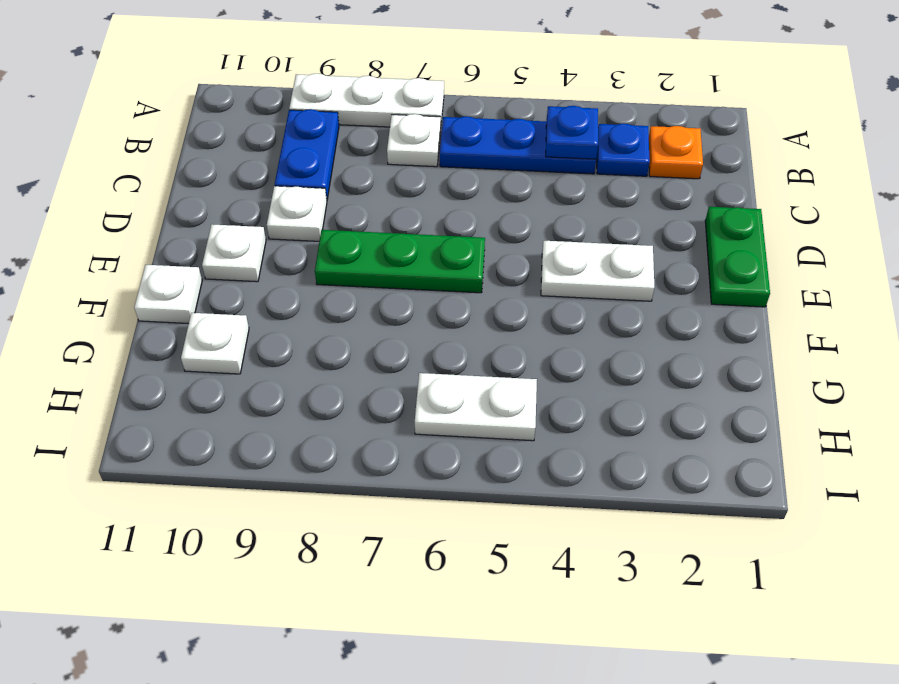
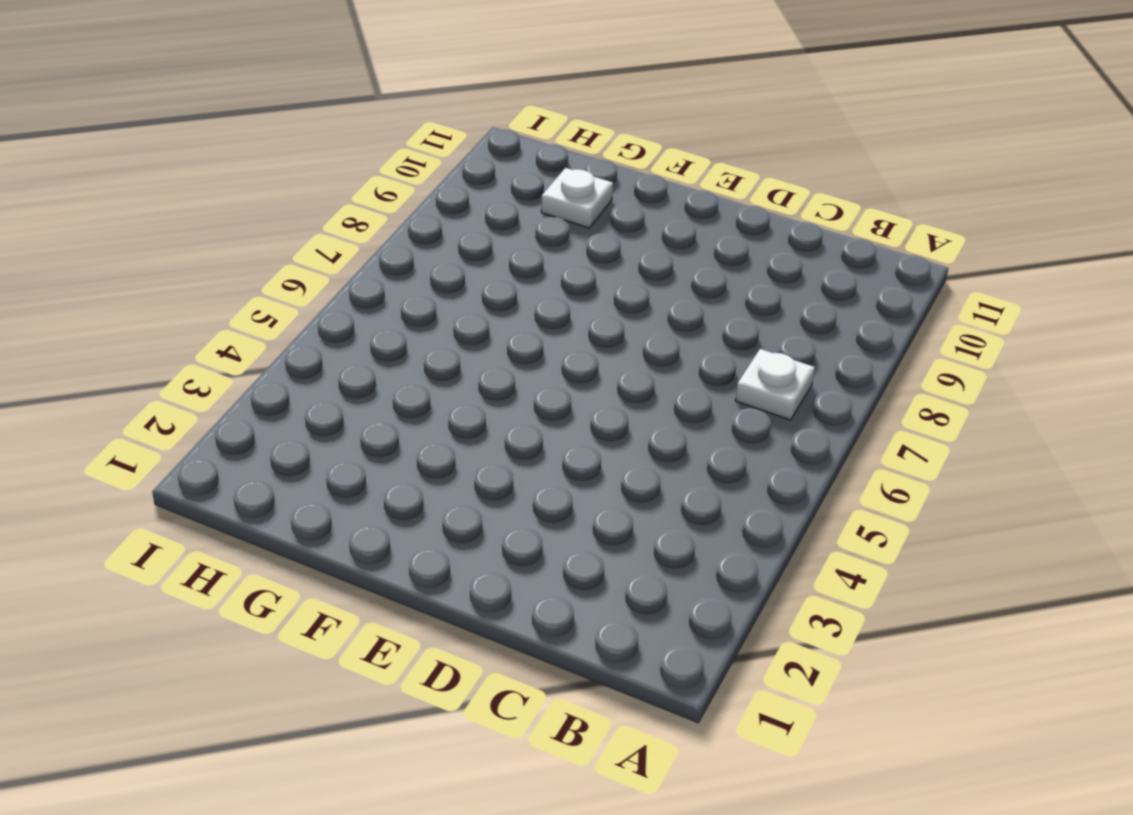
none -> white plate A7:A9 level 1
none -> orange plate B2 level 1
none -> blue plate B3 level 1

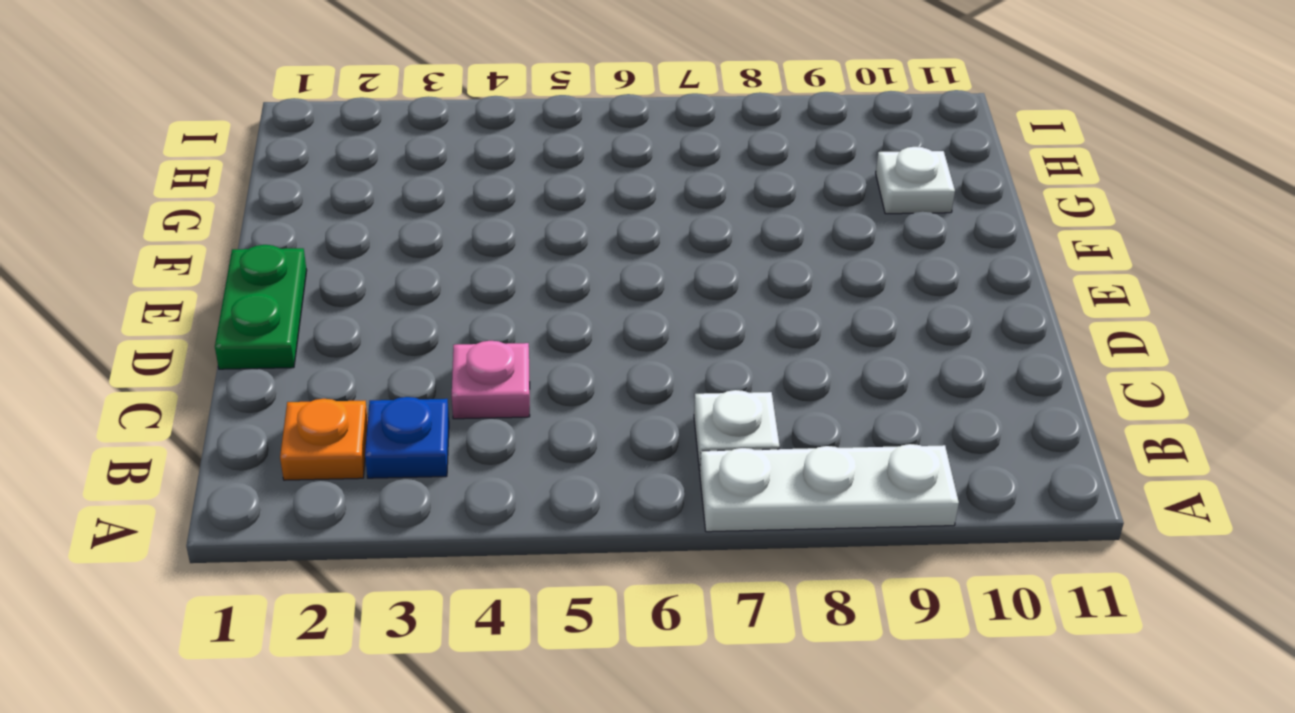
pink plate C4 level 1 -> none
none -> blue plate B4:B6 level 1
none -> blue plate B9:C9 level 1
none -> white plate D9 level 1

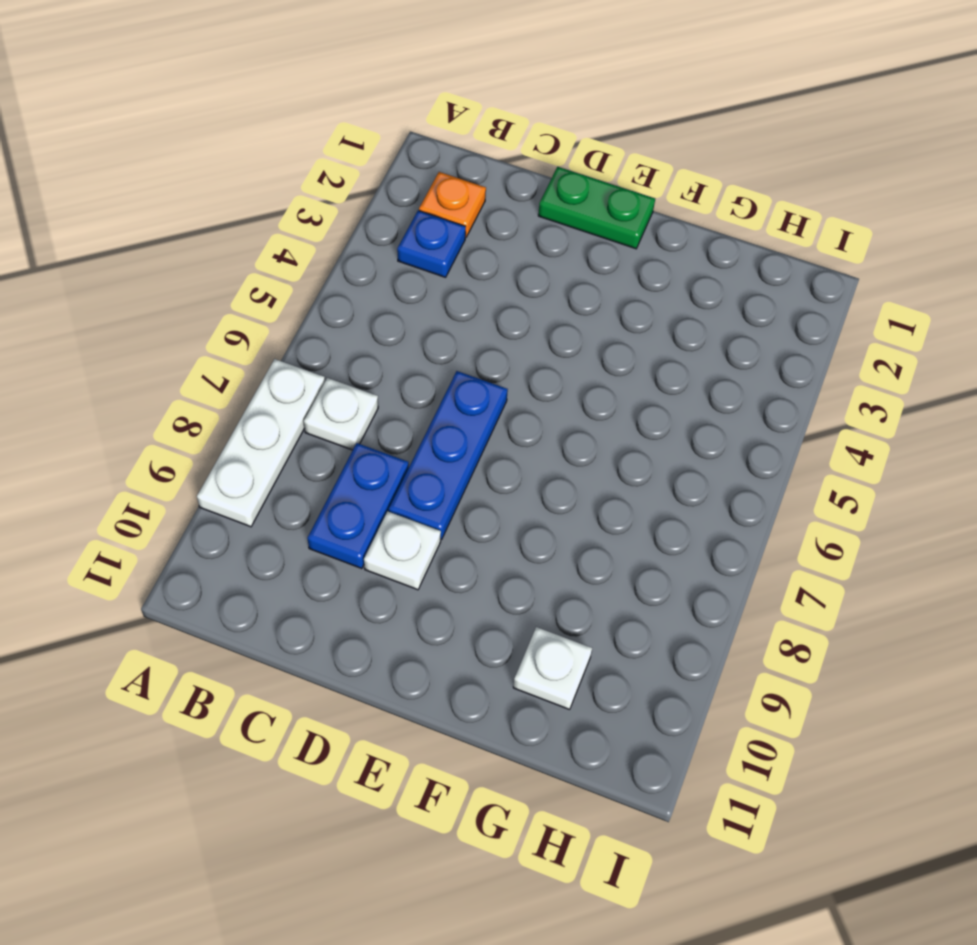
blue plate C8:C9 level 1 -> blue plate B9:C9 level 1
blue plate D6:D8 level 1 -> blue plate B4:B6 level 1
none -> white plate E3:E4 level 1
none -> green plate E6:E8 level 1
none -> white plate E10 level 1

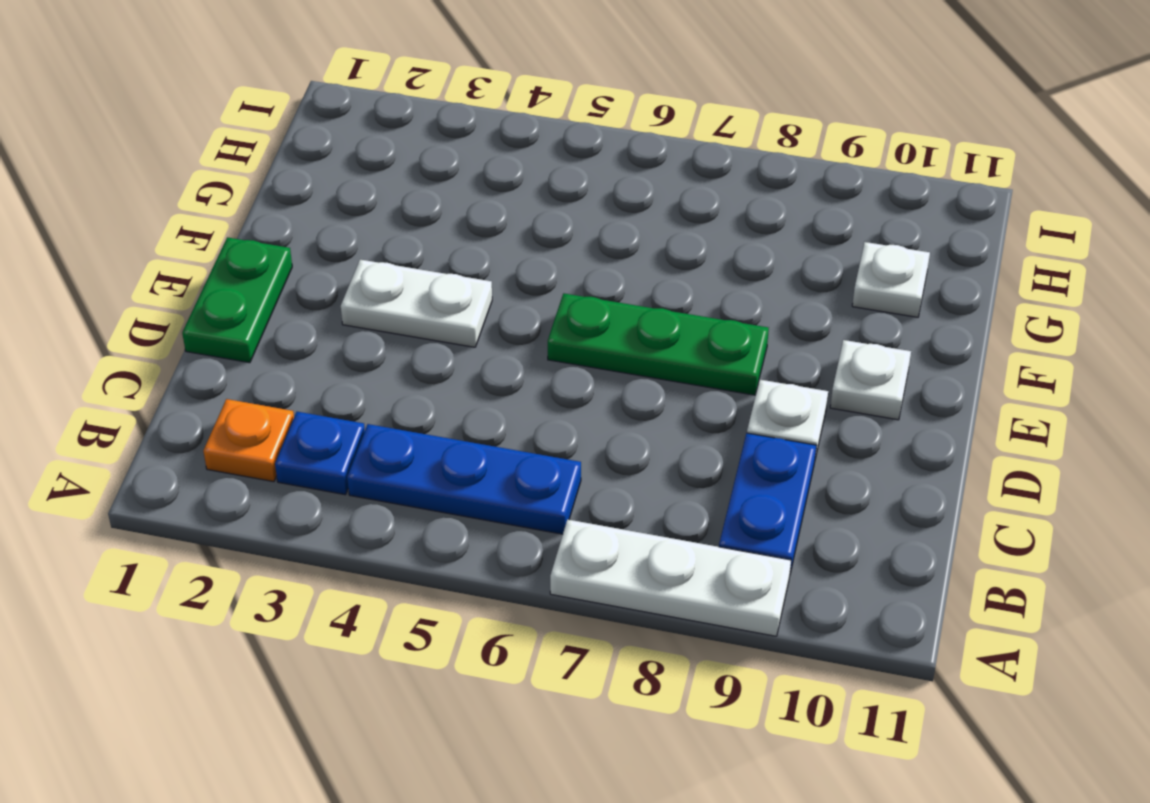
none -> white plate B7 level 1
none -> white plate F11 level 1
none -> white plate H5:H6 level 1

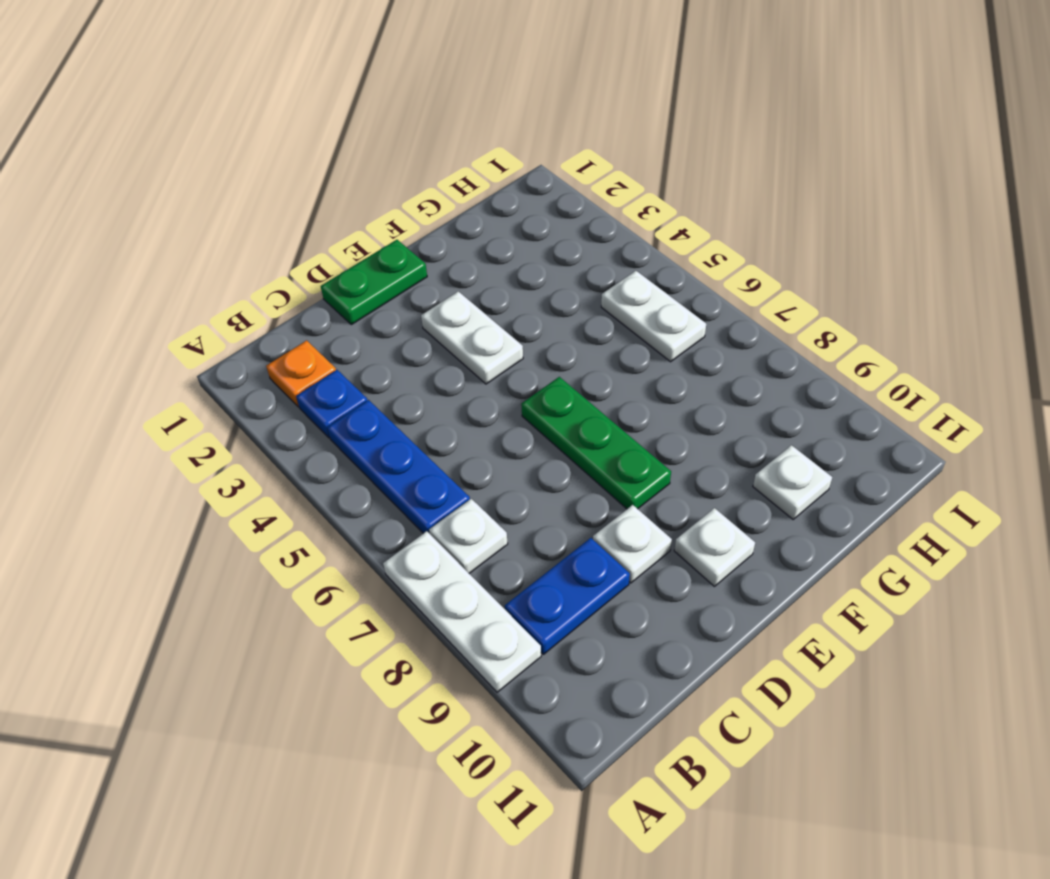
none -> white plate F11 level 1
none -> blue plate B4 level 2

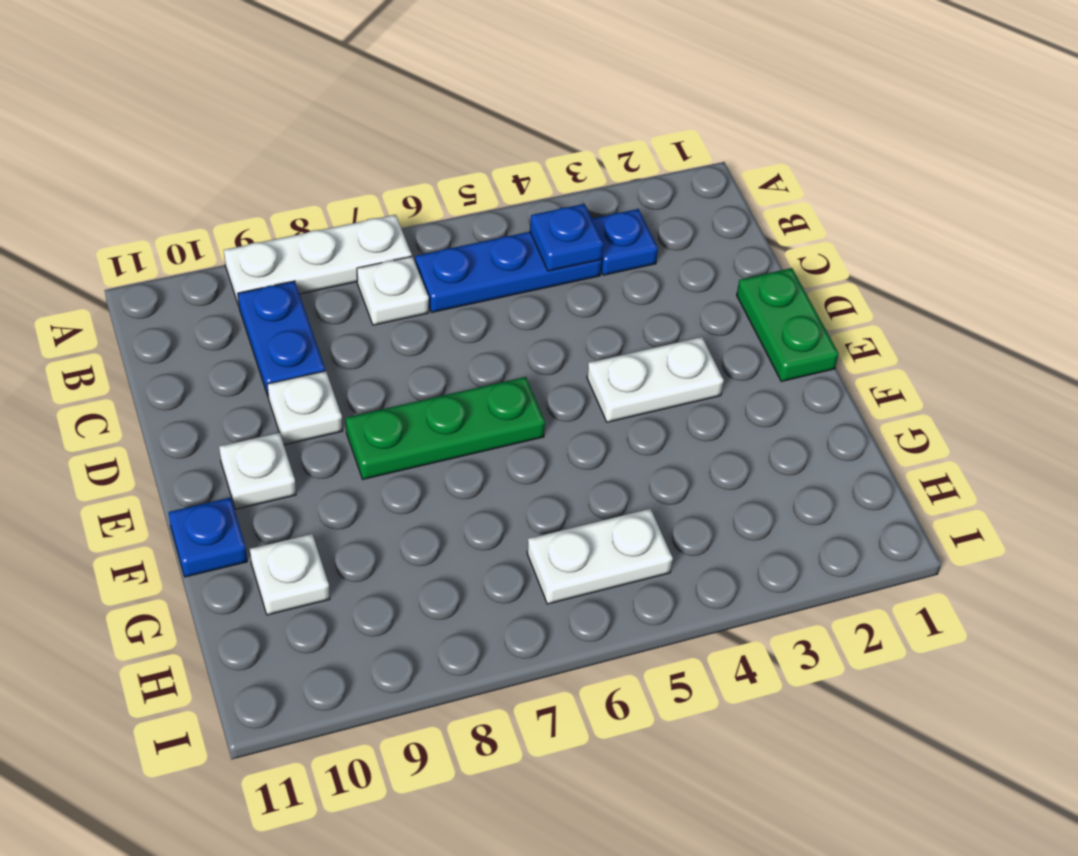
blue plate F11 level 1 -> white plate F11 level 1
none -> orange plate B2 level 1

